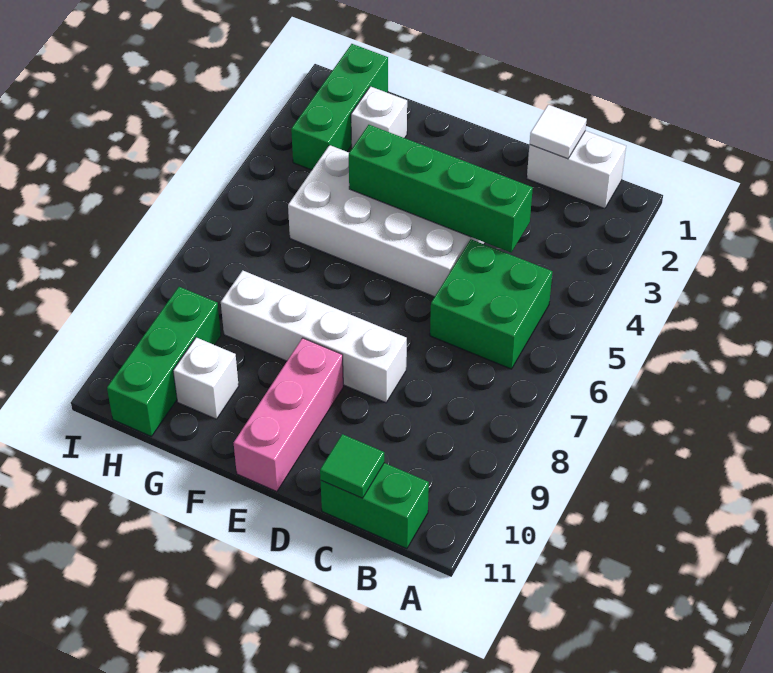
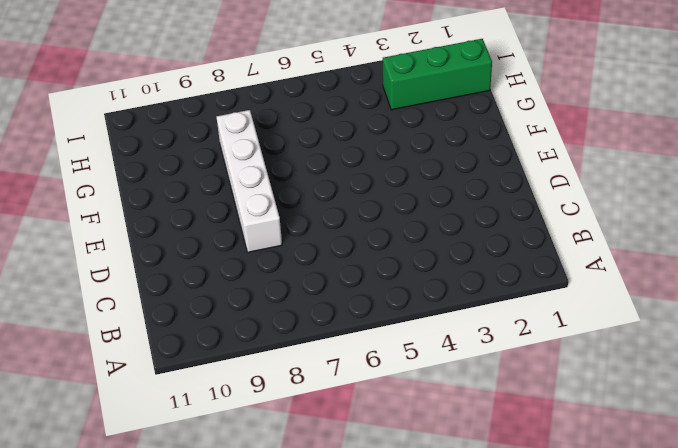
none -> white brick B1:C1 level 1
none -> green brick B5:C6 level 1
none -> green brick B11:C11 level 1

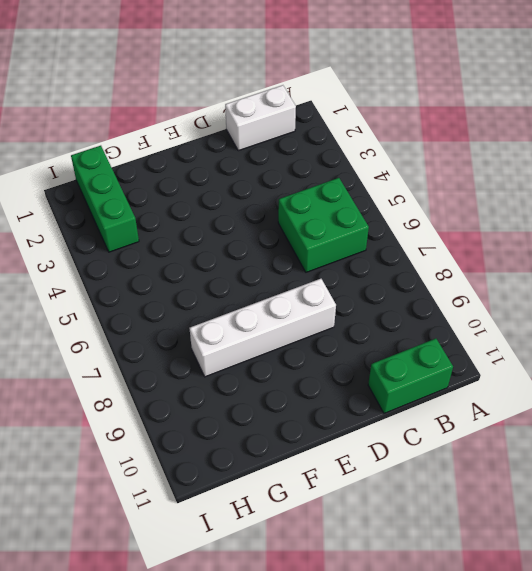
none -> white brick D4:G5 level 1
none -> pink brick E9:E11 level 1
none -> white brick G2 level 1

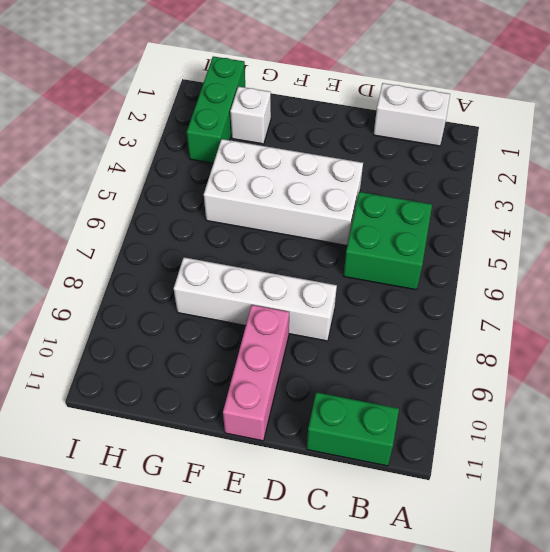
none -> white brick G10 level 1
none -> green brick H9:H11 level 1
none -> white tile C1 level 2

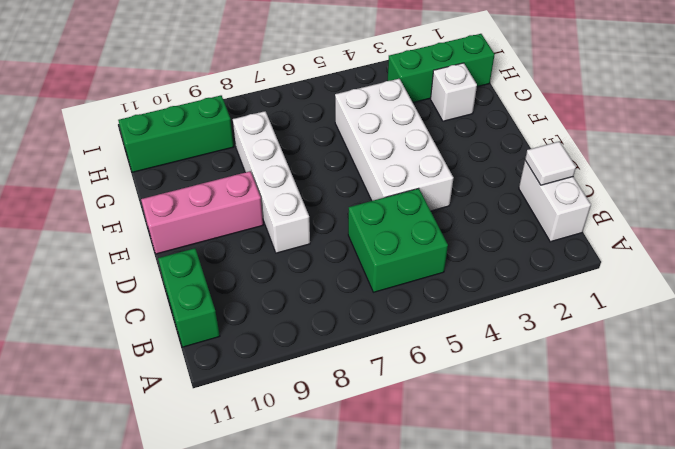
none -> white brick G10 level 1
none -> green brick C4:F4 level 2
none -> green tile C11 level 2

